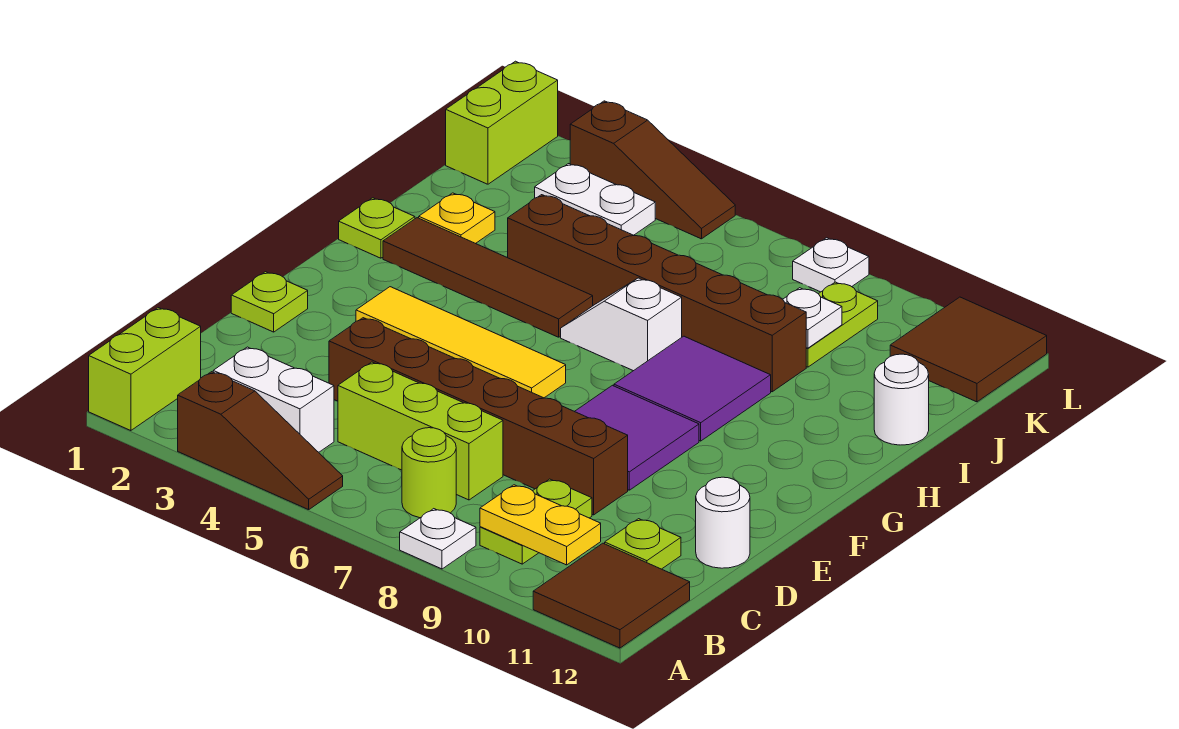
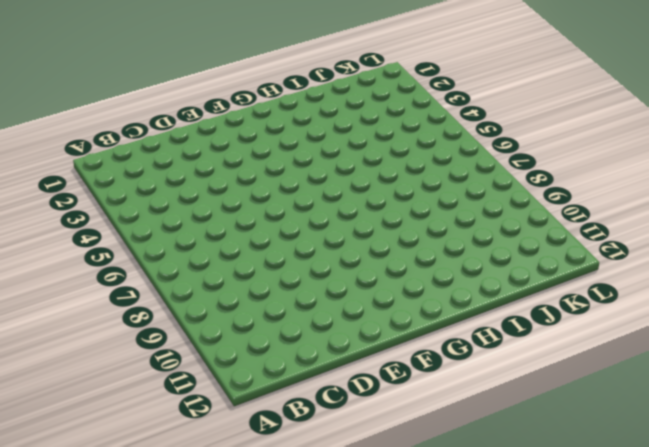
none -> lime brick A1:B1 level 1
none -> brown slope A3:A5 level 1 top 3
none -> white plate A8 level 1

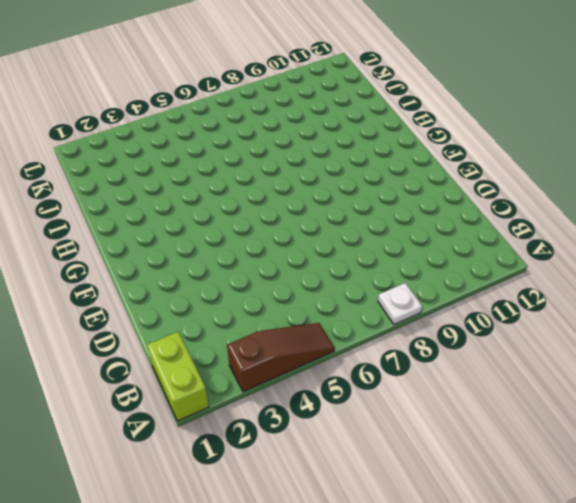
none -> brown tile A11:B12 level 1
none -> white brick B3:B4 level 1
none -> lime round brick B7 level 1

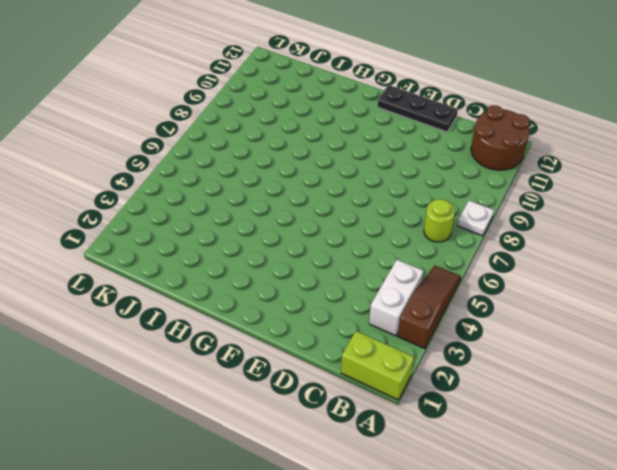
brown round brick A11:B12 level 1 -> brown tile A11:B12 level 1
black plate D12:F12 level 1 -> white round brick D12 level 1
none -> lime plate B9:C9 level 1
none -> lime brick C5:C7 level 1
none -> lime plate C11 level 1

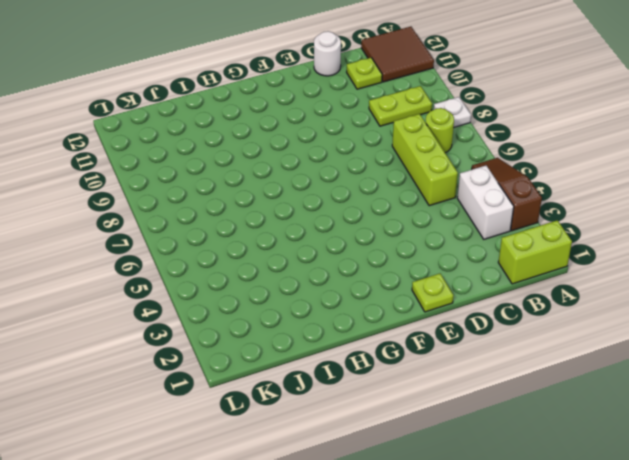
none -> brown brick D4:D9 level 1
none -> purple tile E8:F9 level 1
none -> yellow tile F3:F6 level 1

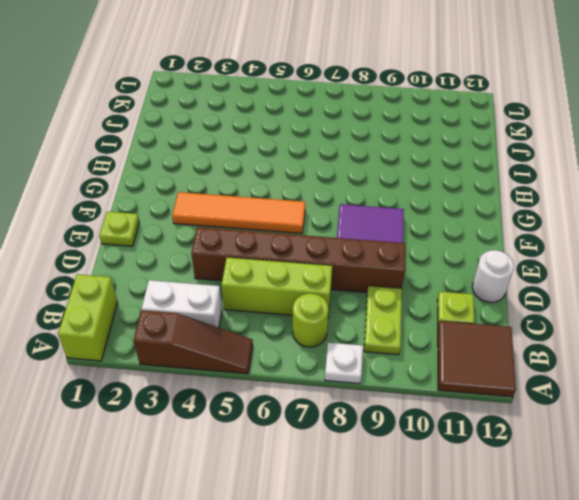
orange tile F3:F6 level 1 -> yellow tile F3:F6 level 1
none -> purple tile G8:H9 level 1
none -> lime plate H1 level 1
none -> brown tile H2:H5 level 1

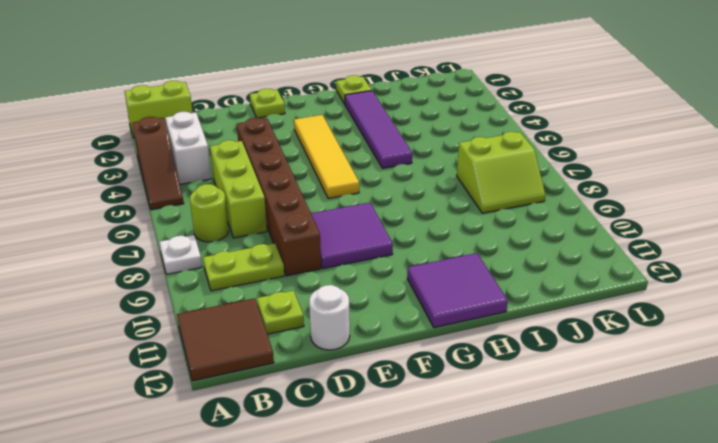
purple tile G11:H12 level 1 -> purple tile G8:H9 level 1
purple tile H2:H5 level 1 -> brown tile H2:H5 level 1
lime slope J7:K8 level 1 top 7 -> none
none -> white slope H6:H7 level 1 top 7
none -> yellow plate I2 level 1
none -> brown brick I4:I9 level 1

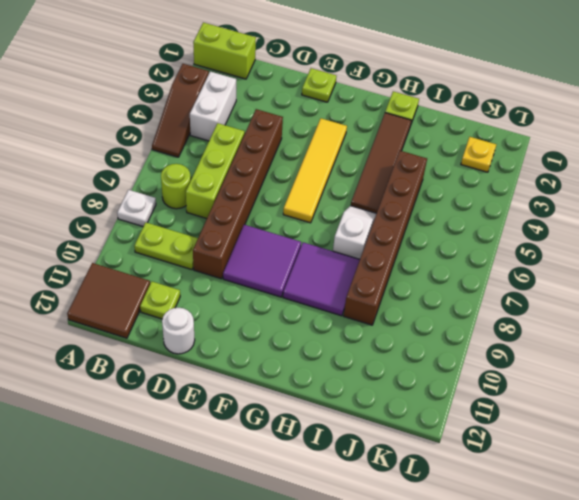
yellow plate K2 level 1 -> yellow plate I2 level 1
none -> white round brick I12 level 1
none -> lime plate J9:K9 level 1
none -> lime brick K1:L1 level 1

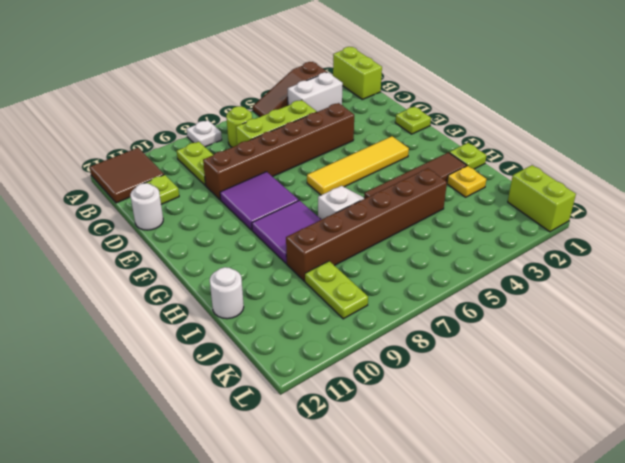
none -> white plate K3:K4 level 1
none -> brown tile K11:L12 level 1
none -> brown slope L3:L5 level 1 top 3

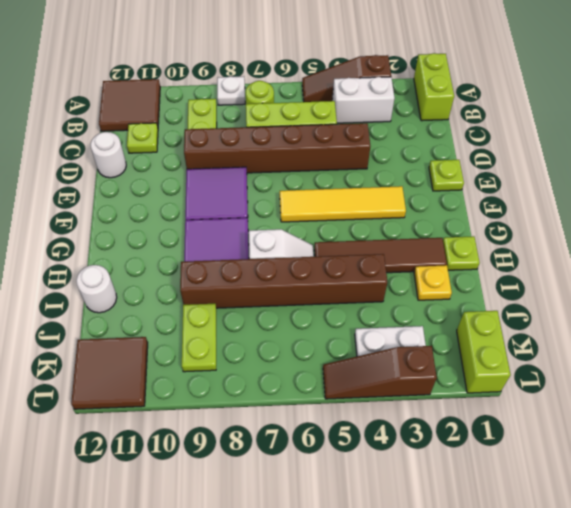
none -> white plate L8 level 1
none -> yellow plate B9:B10 level 2
none -> white plate J9 level 2

